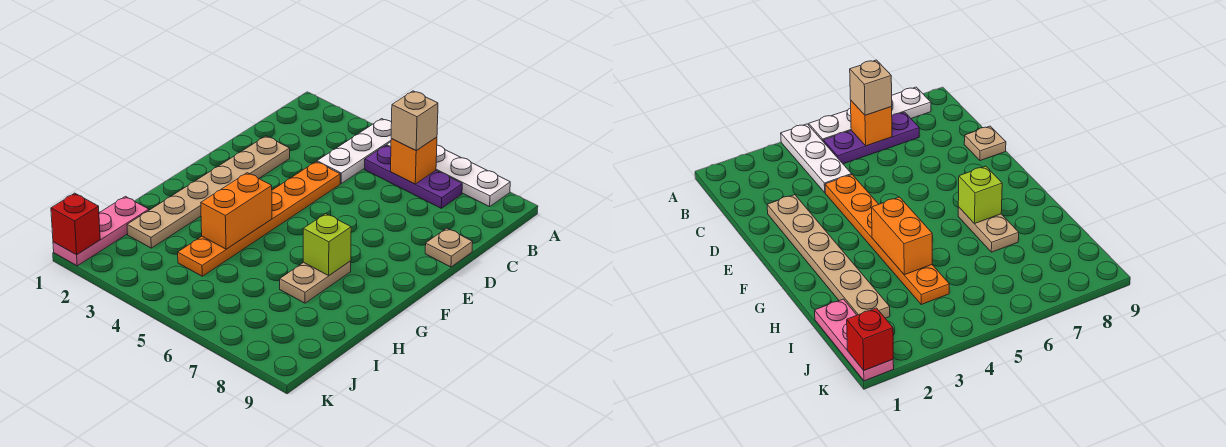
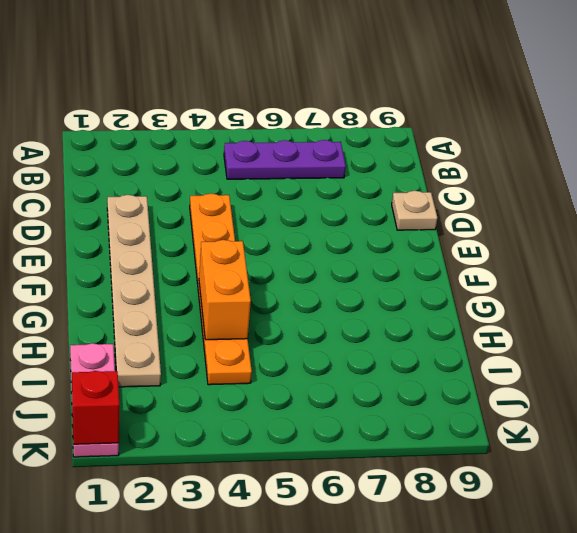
none -> white plate A4:C4 level 1
none -> white plate A5:A8 level 1
none -> tan plate G7:H7 level 1

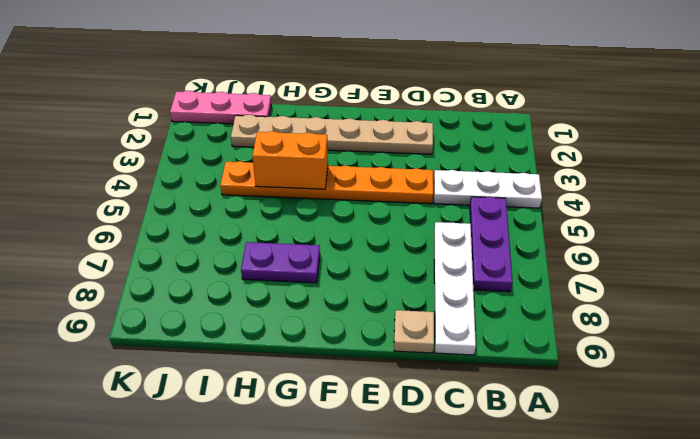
white plate C6:C9 level 1 -> white plate A5:A8 level 1
purple plate G7:H7 level 1 -> tan plate G7:H7 level 1
none -> orange brick B6 level 2
none -> lime brick G7 level 2
none -> red brick K1 level 2

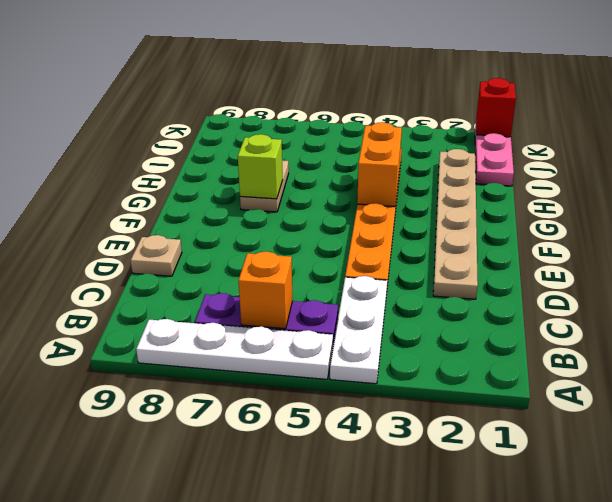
none -> tan brick B6 level 3

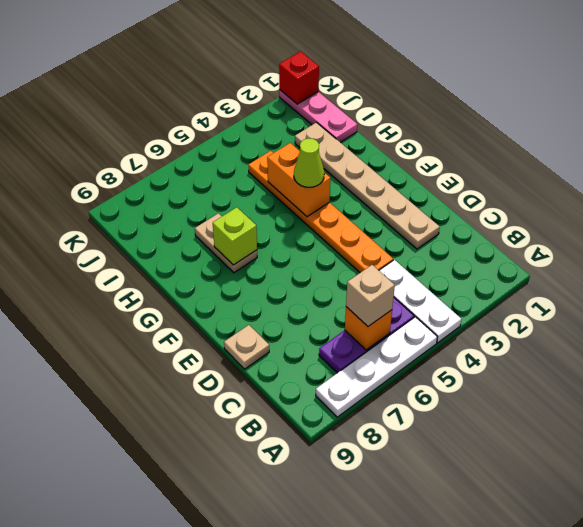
lime cone G4 level 3 -> none

